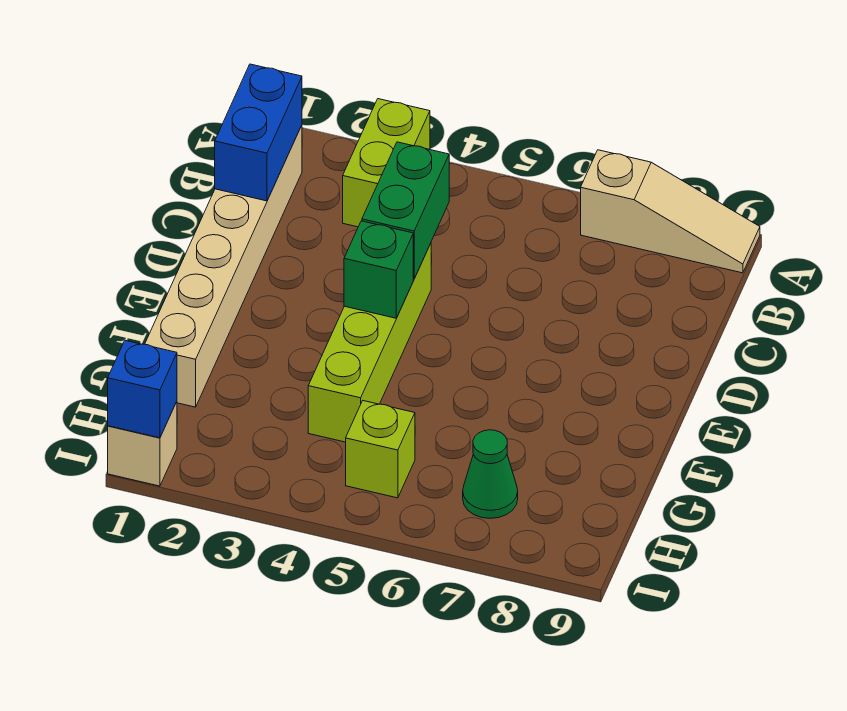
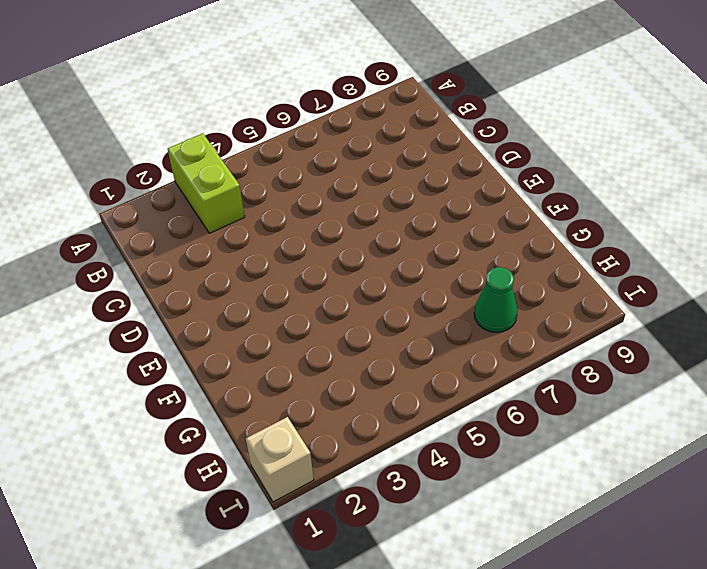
none -> tan slope A7:A9 level 1 top 7
none -> tan brick B1:G1 level 1

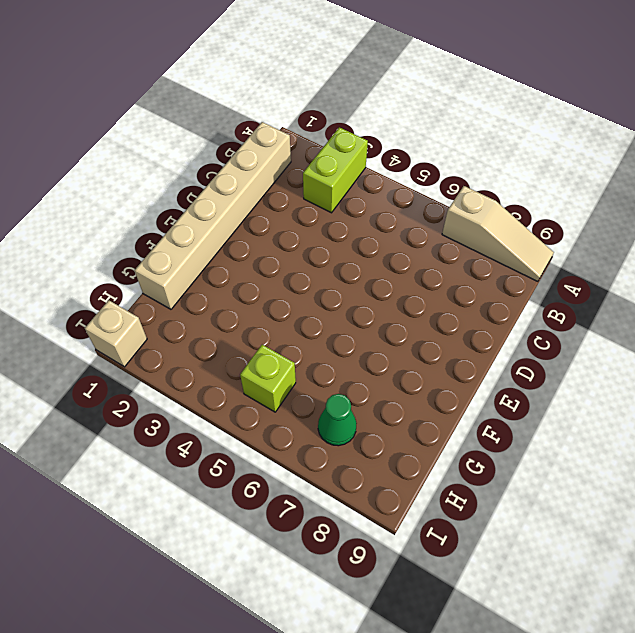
none -> lime brick D4:G4 level 1
none -> blue brick B1:C1 level 2

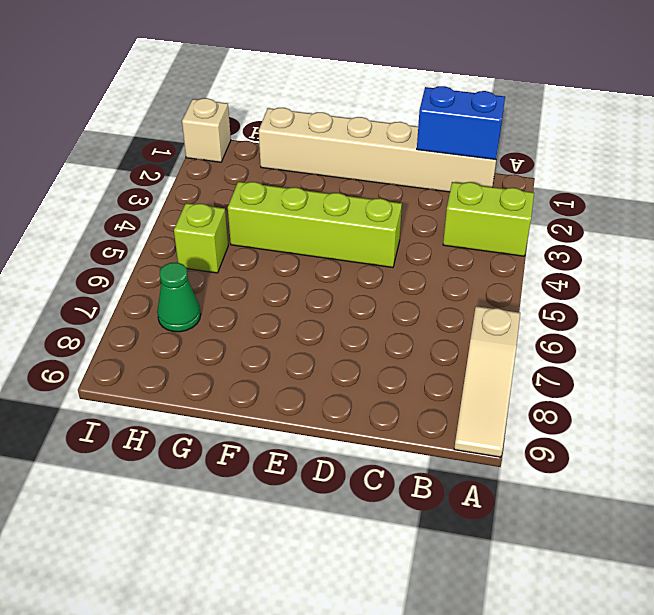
none -> green brick C4:D4 level 2
none -> green brick E4 level 2

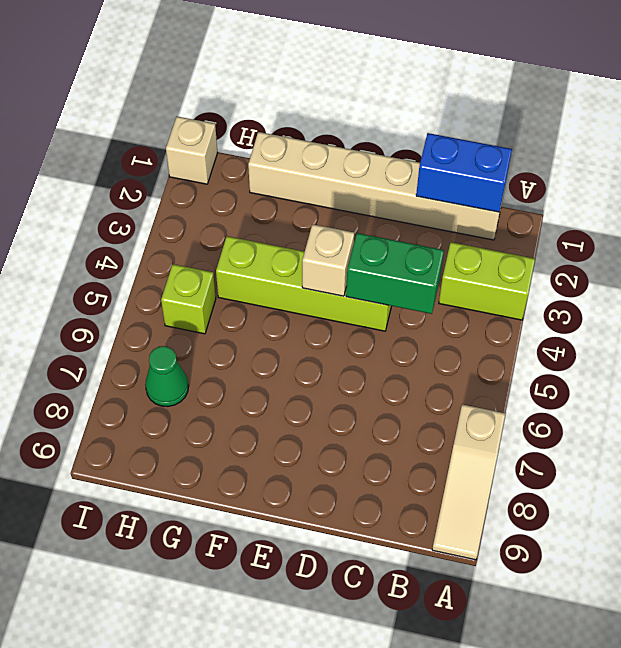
tan brick E4 level 2 -> green brick E4 level 2
none -> blue brick I1 level 2

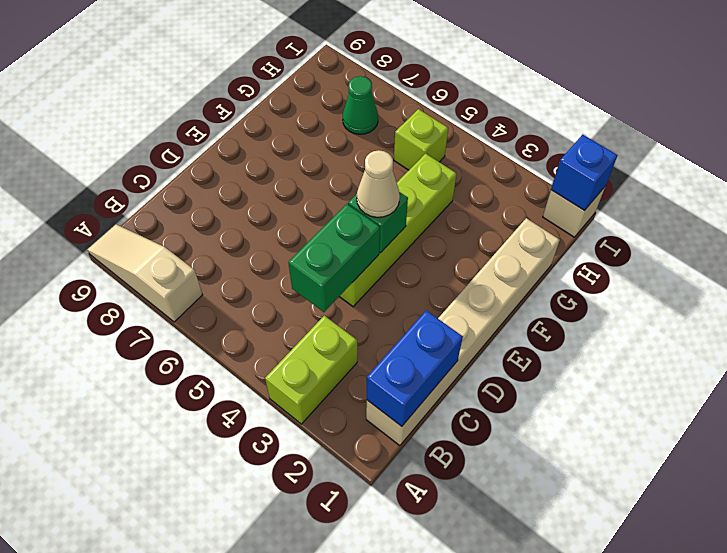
tan cone E4 level 3 -> none

